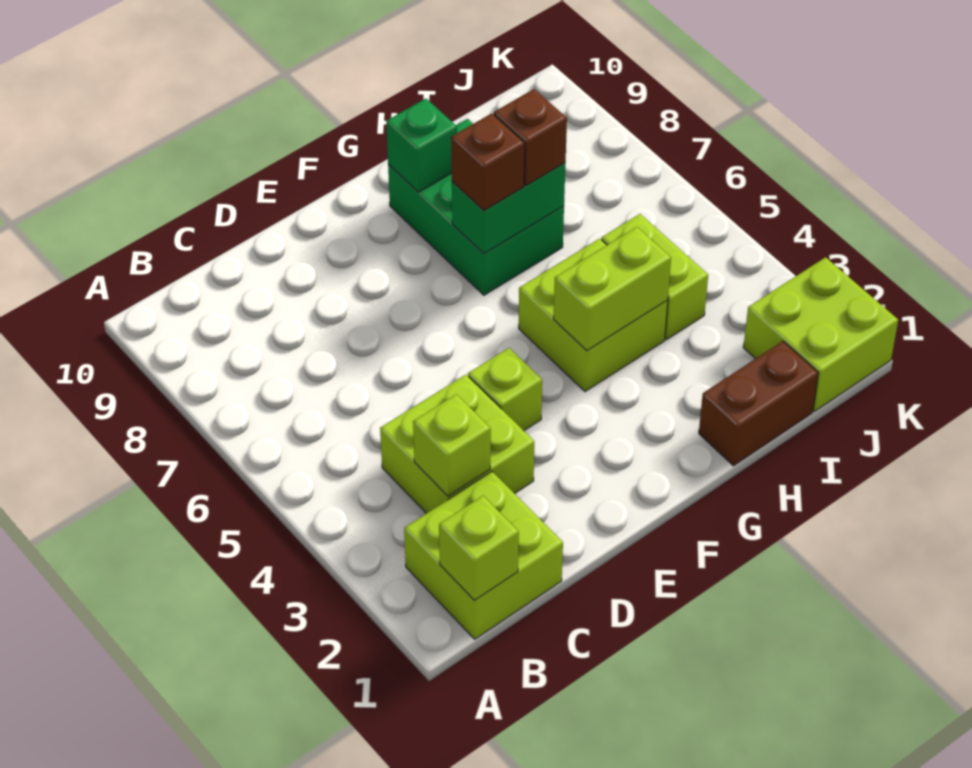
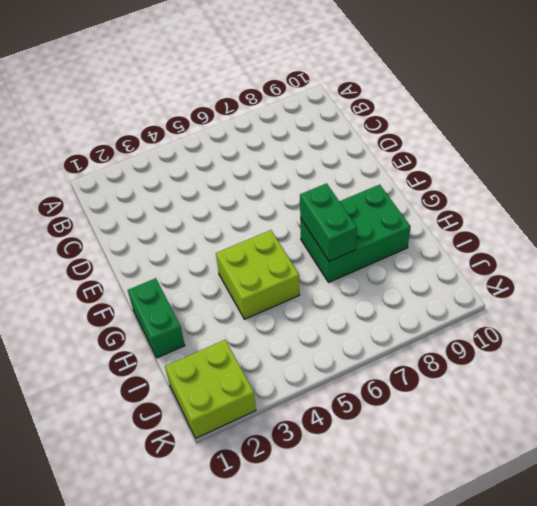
green brick G1:H1 level 1 -> brown brick H1:I1 level 1
none -> lime brick B1:C2 level 1
none -> lime brick C3:D4 level 1
none -> lime brick E4 level 1

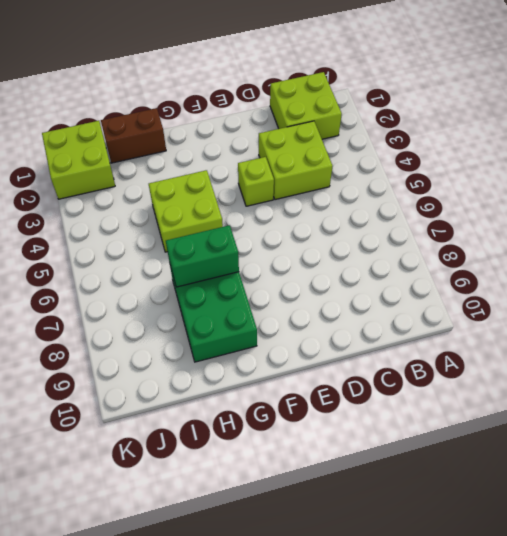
none -> lime brick I4:I5 level 1
none -> lime brick B1 level 2
none -> lime brick C3 level 2

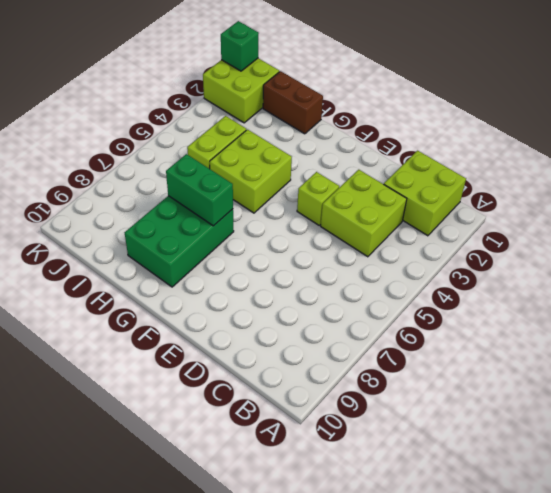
green brick K1 level 2 -> green brick G9 level 2
none -> lime brick B1 level 2
none -> lime brick C3 level 2
none -> lime brick G4:H4 level 2

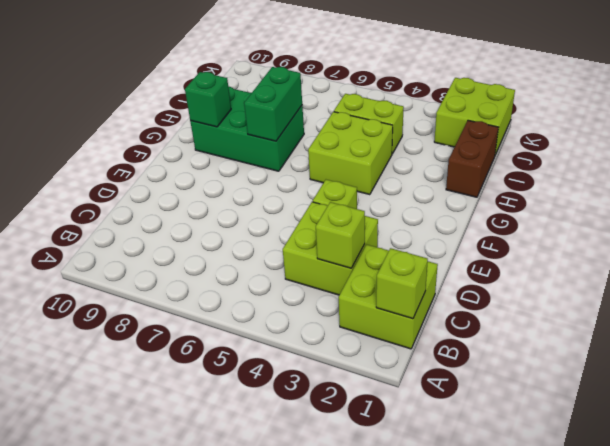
none -> lime brick G4:H4 level 2
none -> brown brick G7 level 3
none -> brown brick H7 level 3

